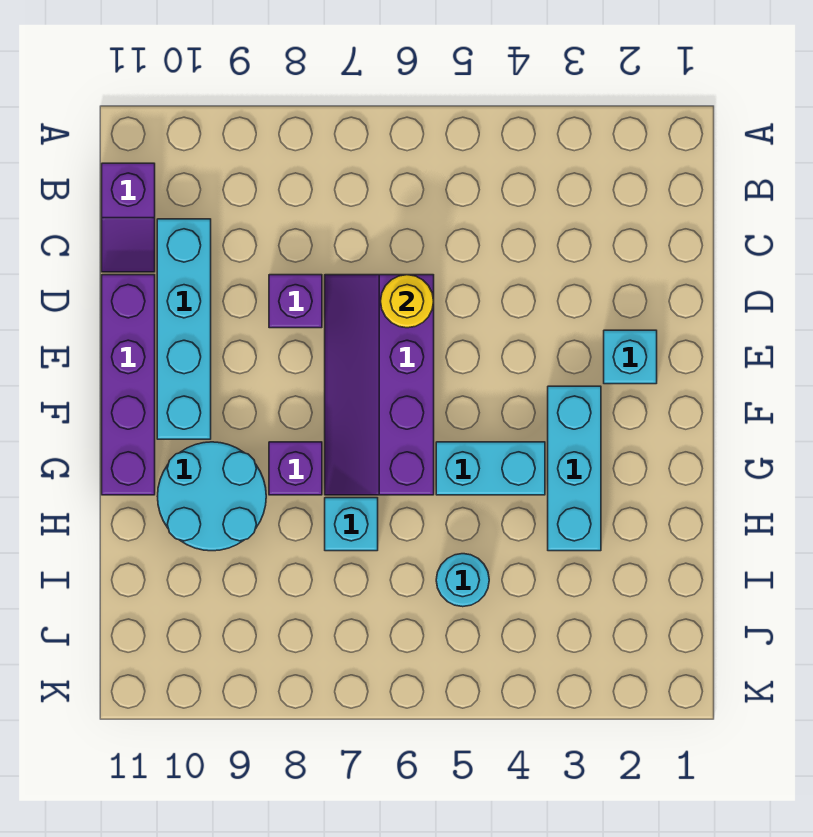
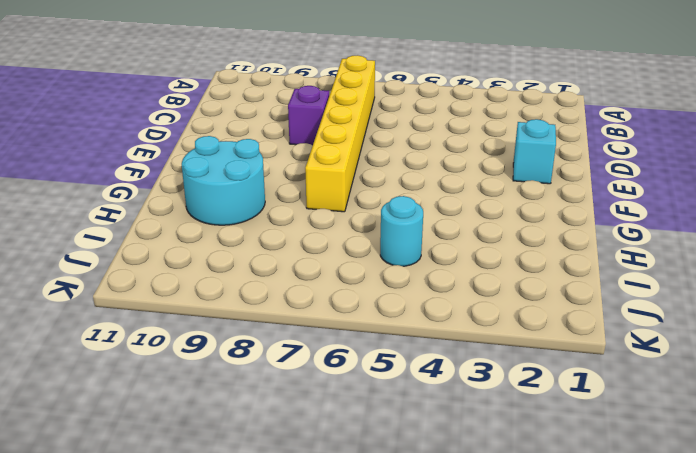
yellow brick B7:G7 level 1 -> purple slope D6:G7 level 1 top 6
none -> purple slope B11:C11 level 1 top B
none -> cyan brick C10:F10 level 1
none -> purple brick D11:G11 level 1

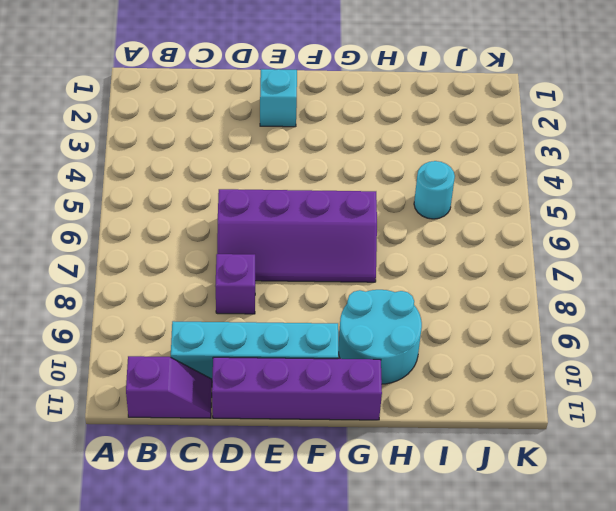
none -> cyan brick F3:H3 level 1
none -> cyan brick G4:G5 level 1
none -> purple brick G8 level 1

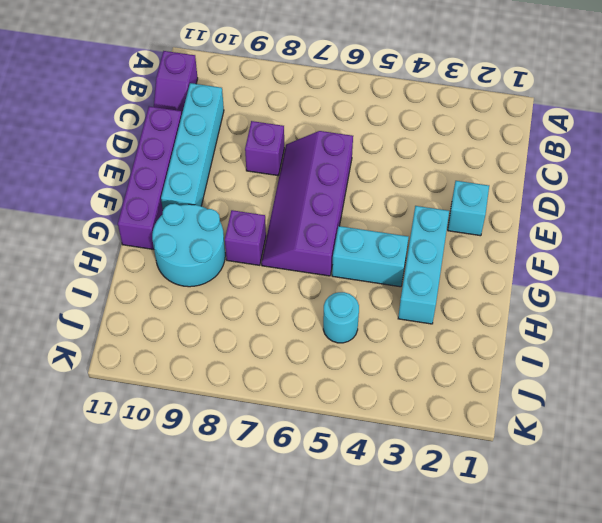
none -> cyan brick H7 level 1
none -> yellow round brick D6 level 2

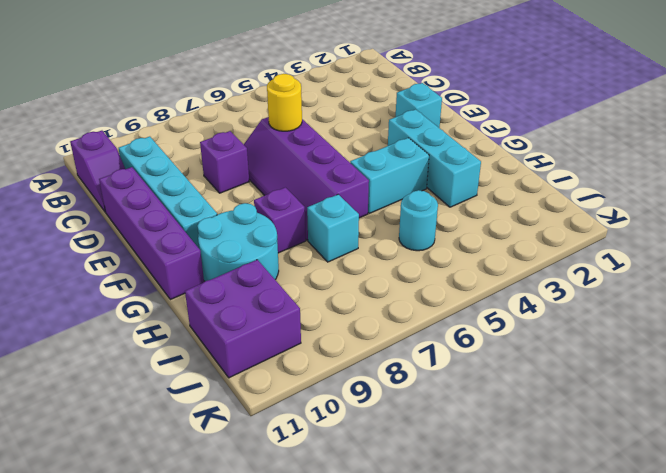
purple brick I10:J11 level 1 -> none

